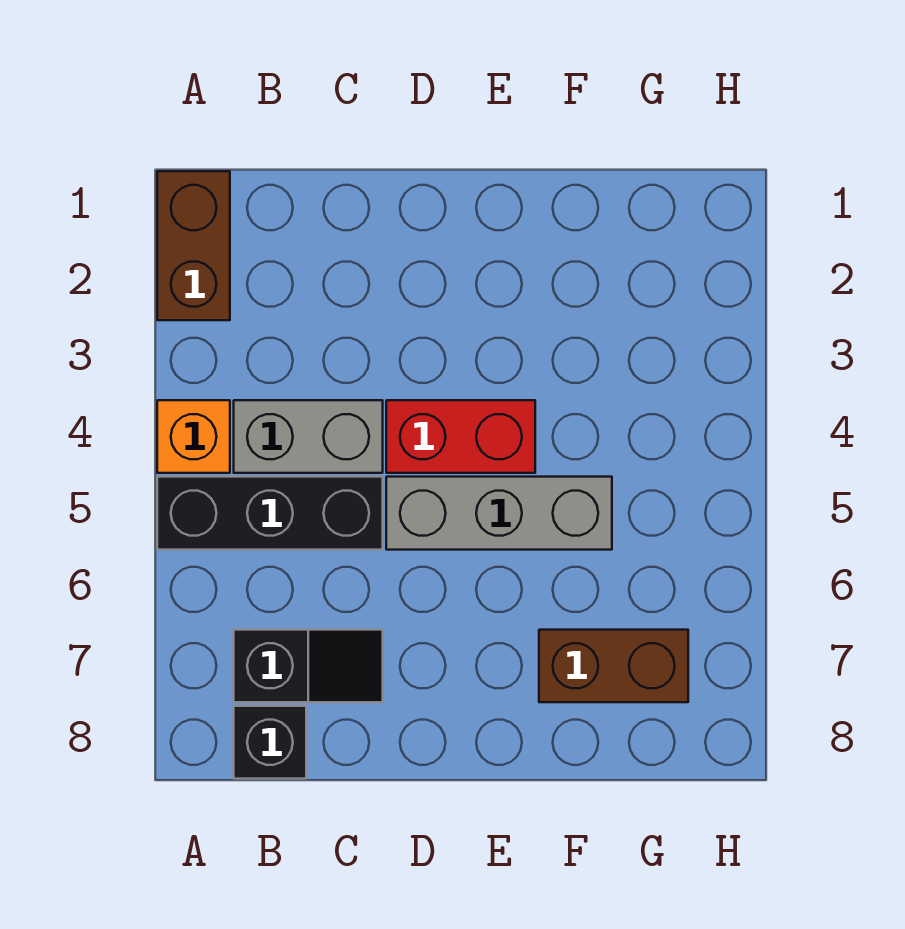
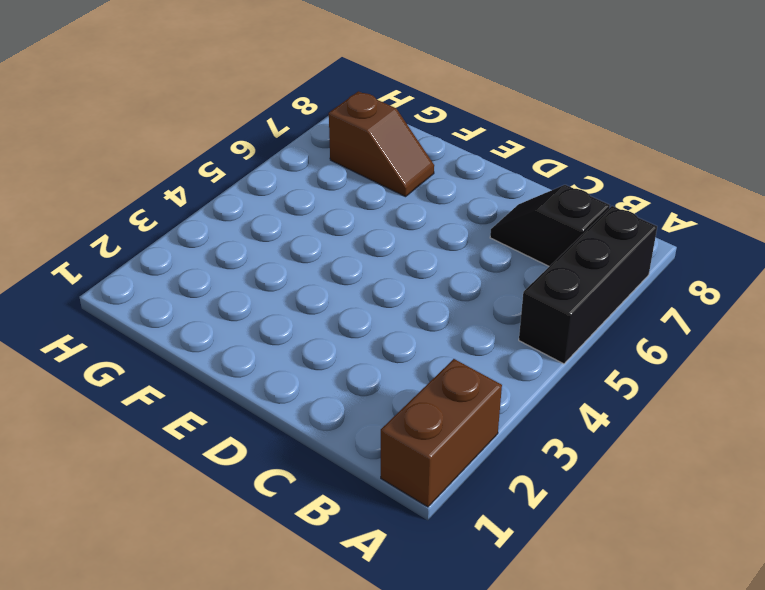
black brick A5:A7 level 1 -> black brick A5:C5 level 1
brown slope F7:G7 level 1 top G -> brown brick F7:G7 level 1
none -> orange brick A4 level 1
none -> grey brick B4:C4 level 1

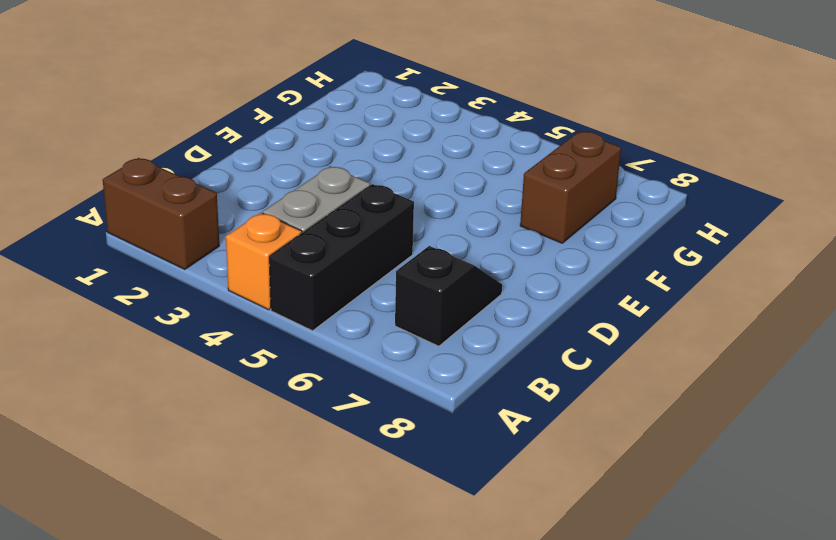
none -> black brick B8 level 1
none -> red brick D4:E4 level 1

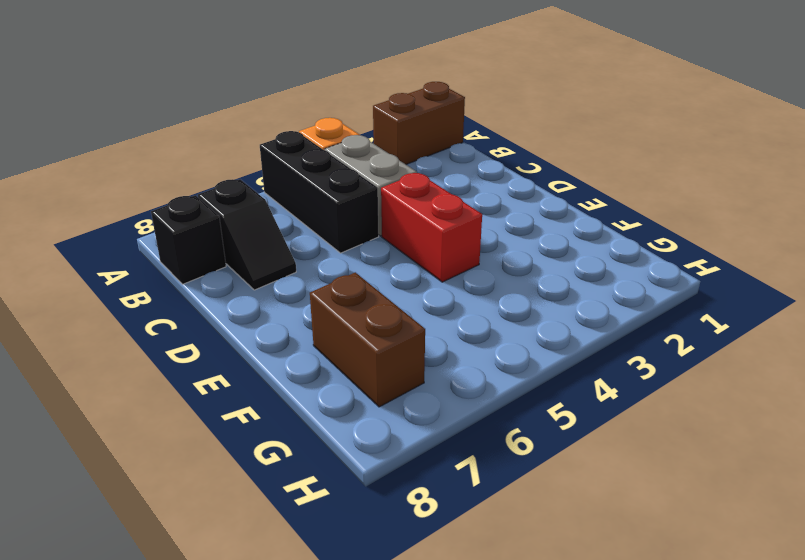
none -> grey brick D5:F5 level 1

